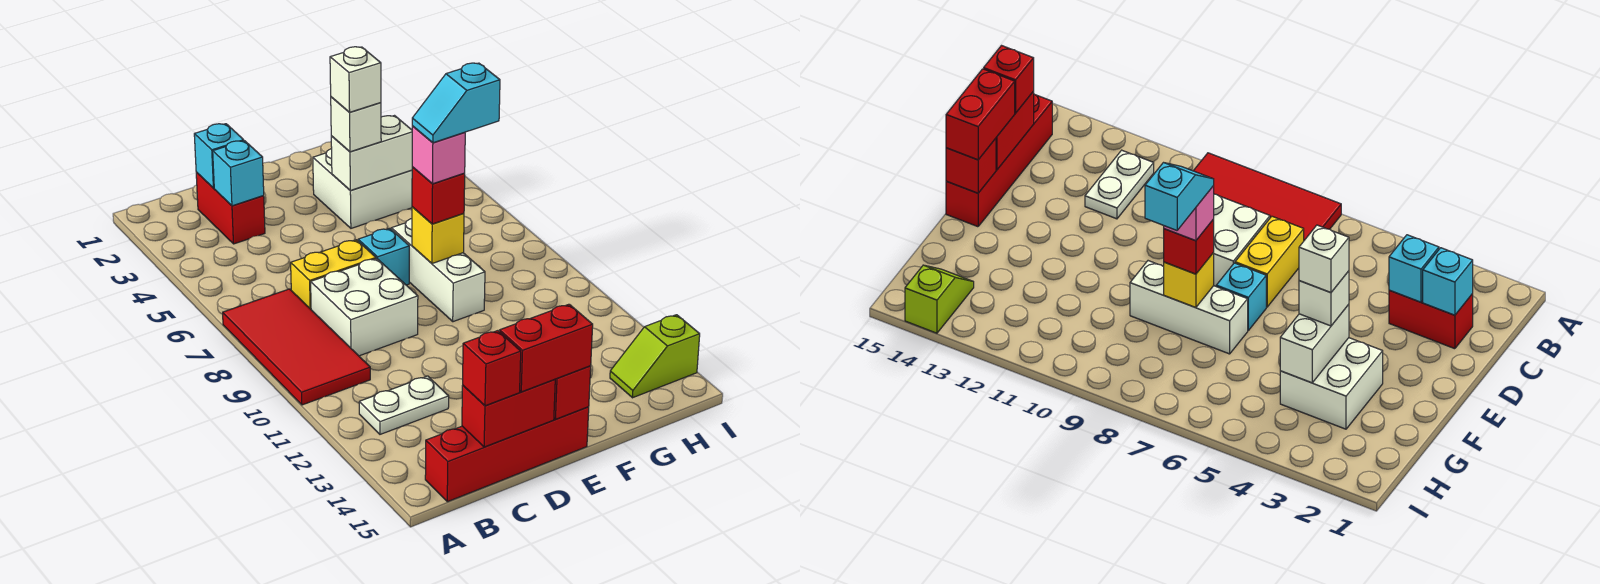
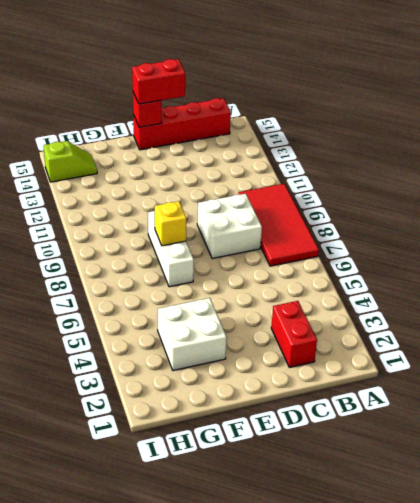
none -> white plate B12:C12 level 1
none -> yellow brick C7:D7 level 1
none -> cyan brick E7 level 1

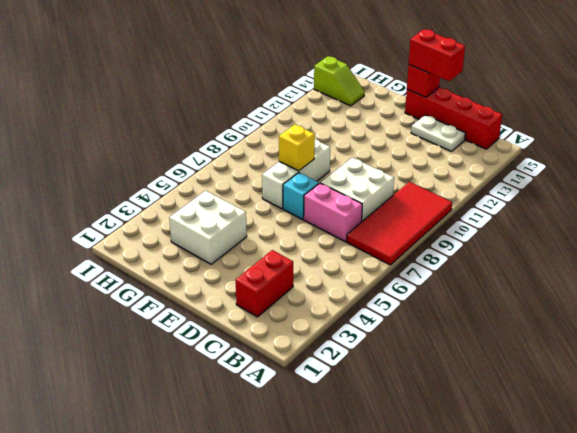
pink brick C7:D7 level 1 -> yellow brick C7:D7 level 1
white plate C14:D14 level 1 -> white plate B12:C12 level 1
none -> cyan brick C2 level 2
none -> cyan brick C3 level 2
none -> red brick C15:D15 level 2

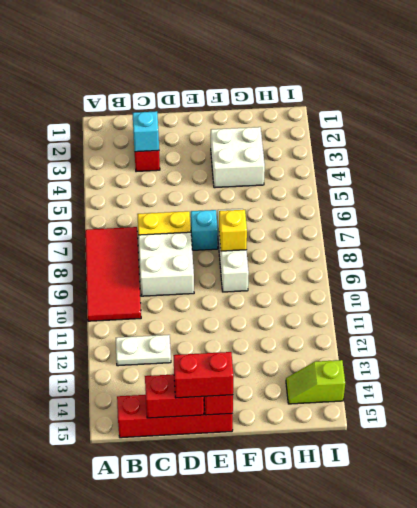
none -> cyan brick C2 level 2
none -> white brick F4:G4 level 2
none -> red brick C15 level 3

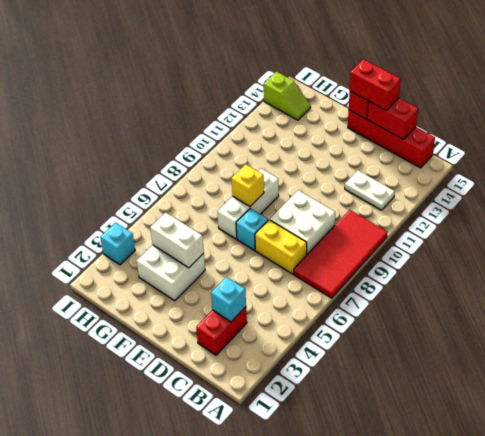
cyan brick I3 level 1 -> cyan brick C2 level 2
none -> red brick C15 level 3
none -> white brick F4 level 3
none -> red brick F8 level 3

